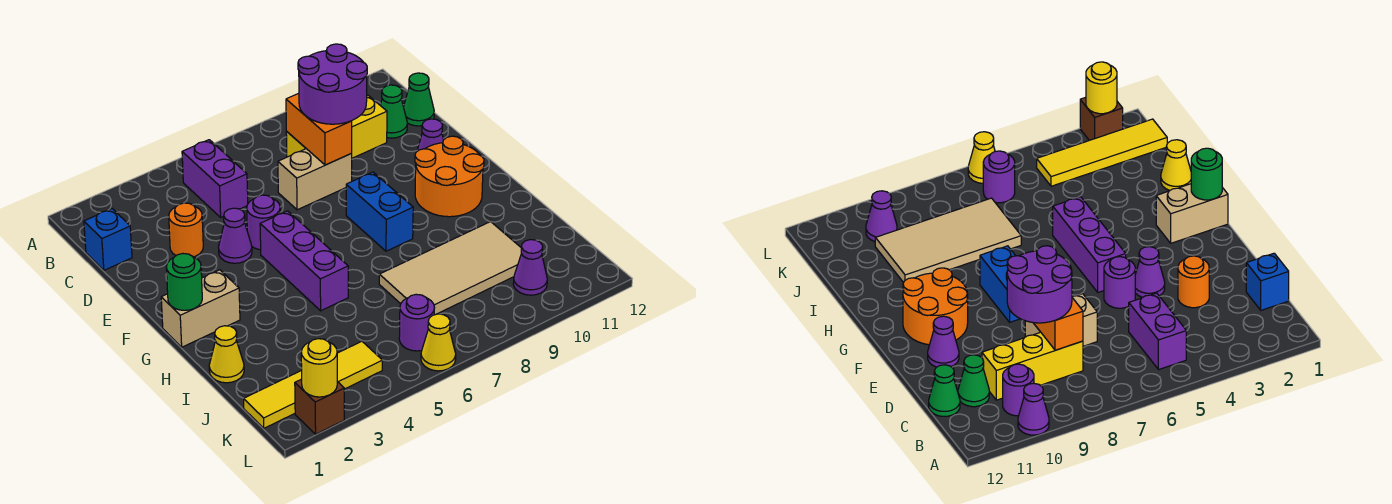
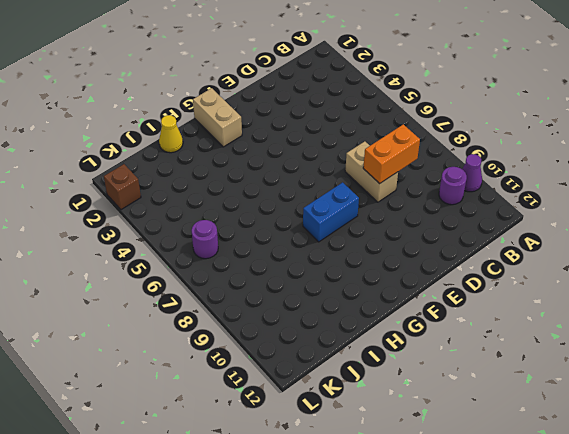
none -> purple brick B5:C5 level 1
none -> blue brick C1 level 1
none -> yellow brick C8:C10 level 1

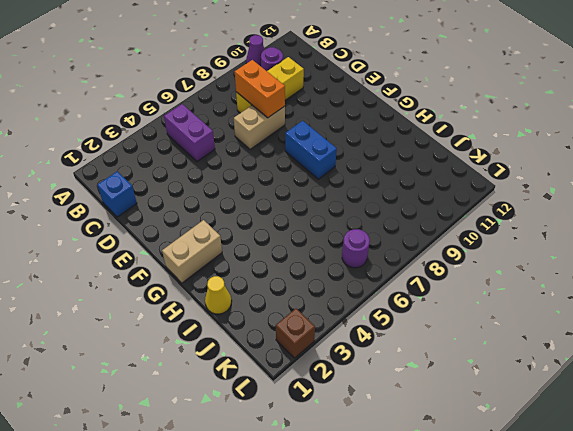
none -> green cone C11 level 1
none -> green cone C12 level 1
none -> orange round brick D3 level 1

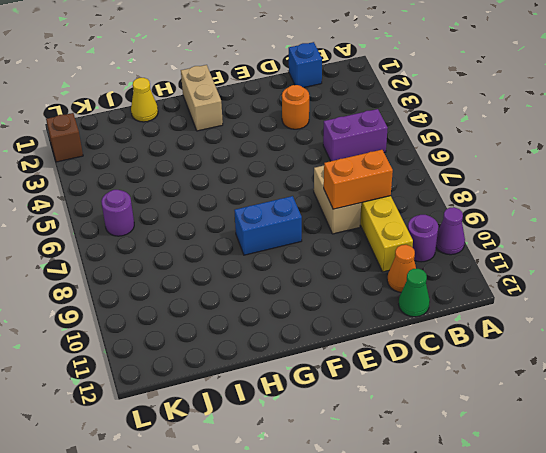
orange cone C11 level 1 -> green cone C11 level 1
none -> purple cone E4 level 1
none -> purple round brick E5 level 1
none -> purple cone E11 level 1

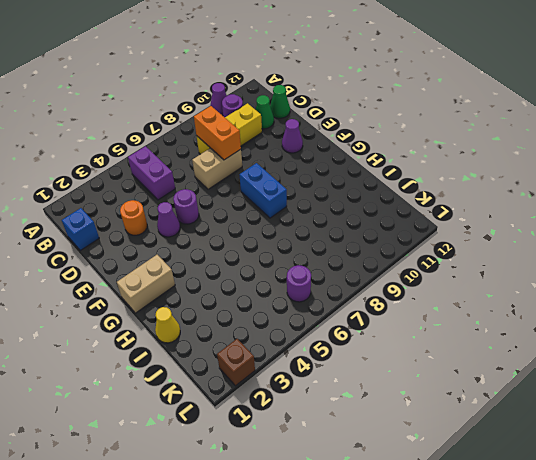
none -> purple brick F5:H5 level 1
none -> orange round brick F10:G11 level 1
none -> tan tile I7:J10 level 1

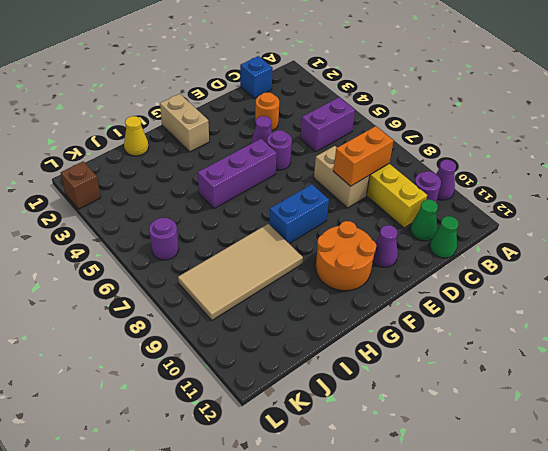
tan tile H8:K9 level 1 -> tan tile I7:J10 level 1
none -> yellow tile K1:K4 level 1
none -> purple cone K10 level 1
none -> yellow cone L6 level 1

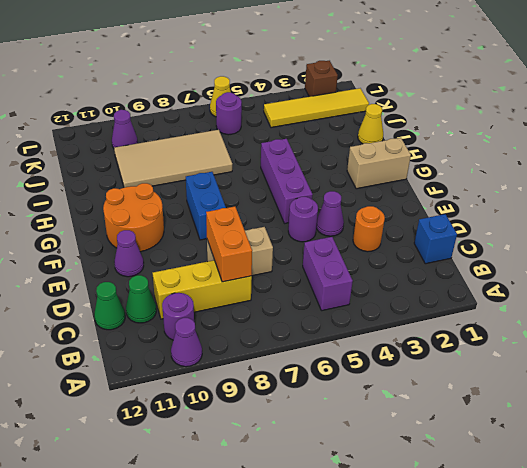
none -> green round brick G1 level 2
none -> yellow round brick L2 level 2
none -> purple round brick C8:D9 level 3

